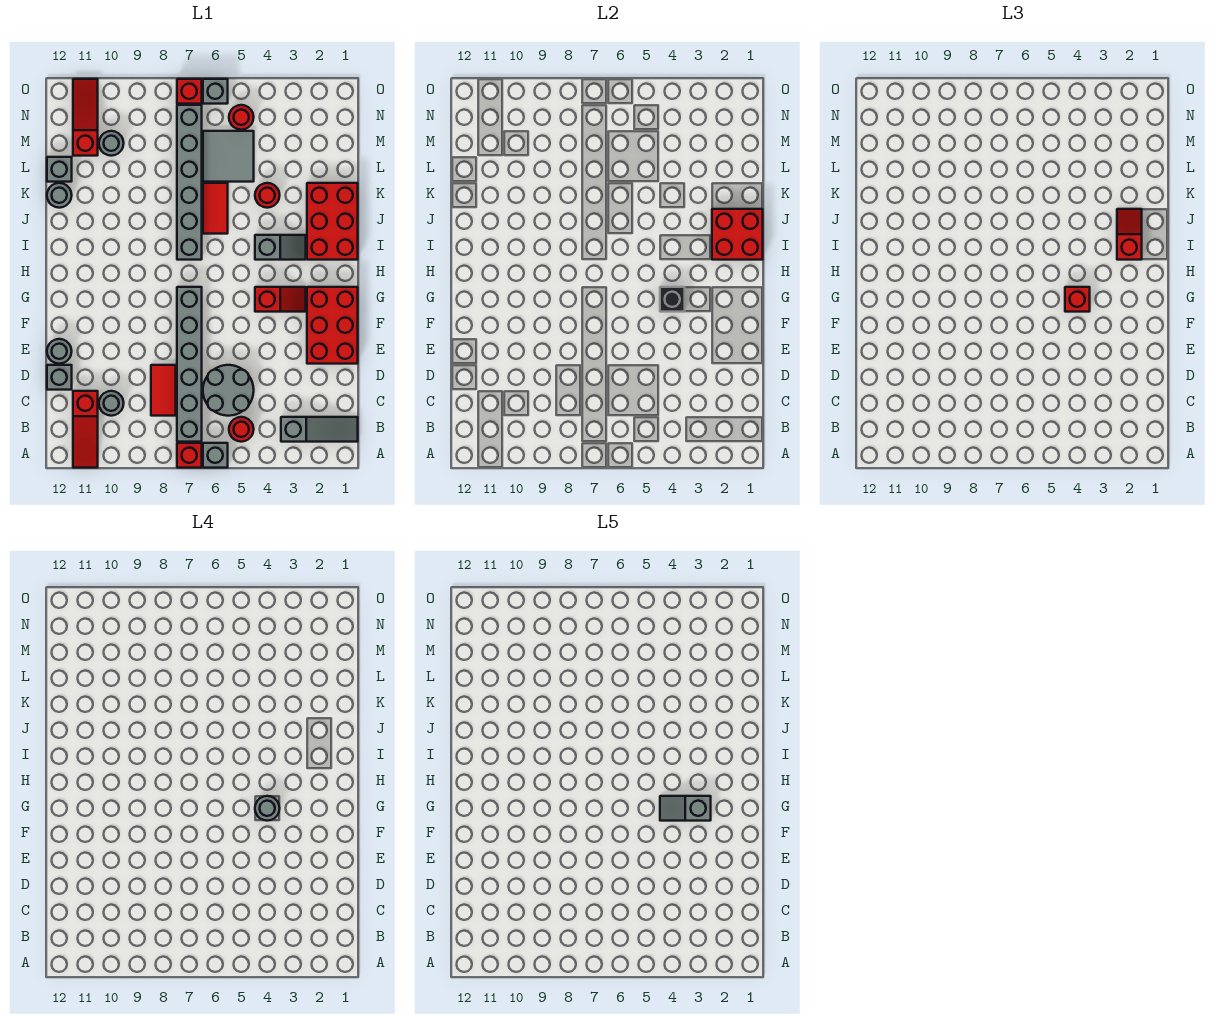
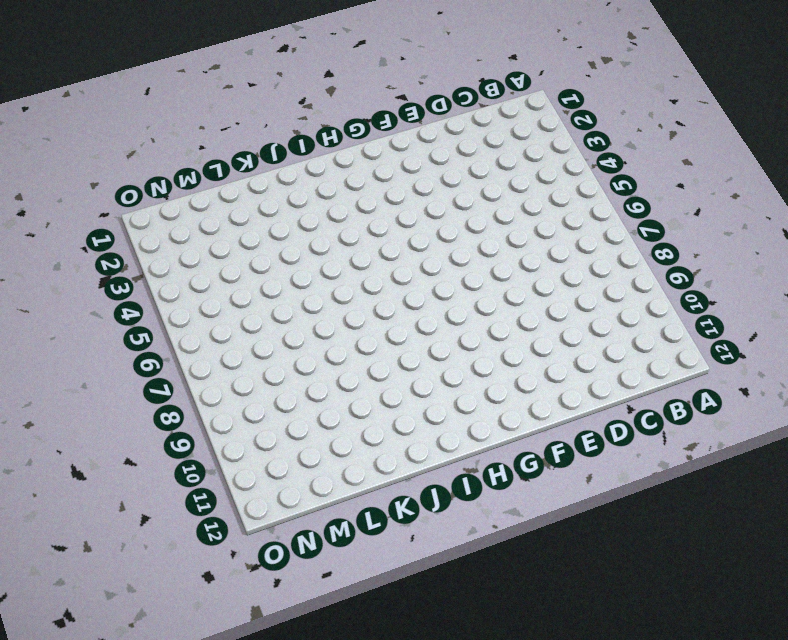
none -> grey brick A6 level 1
none -> red brick A7 level 1
none -> red slope A11:C11 level 1 top C
none -> grey slope B1:B3 level 1 top 3

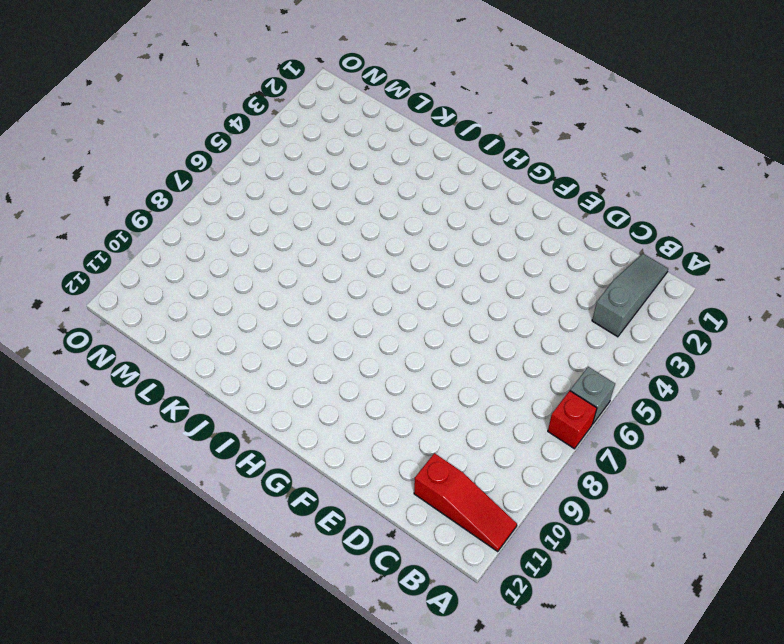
none -> red round brick B5 level 1
none -> grey brick B7:G7 level 1
none -> grey round brick C5:D6 level 1
none -> red tile C8:D8 level 1

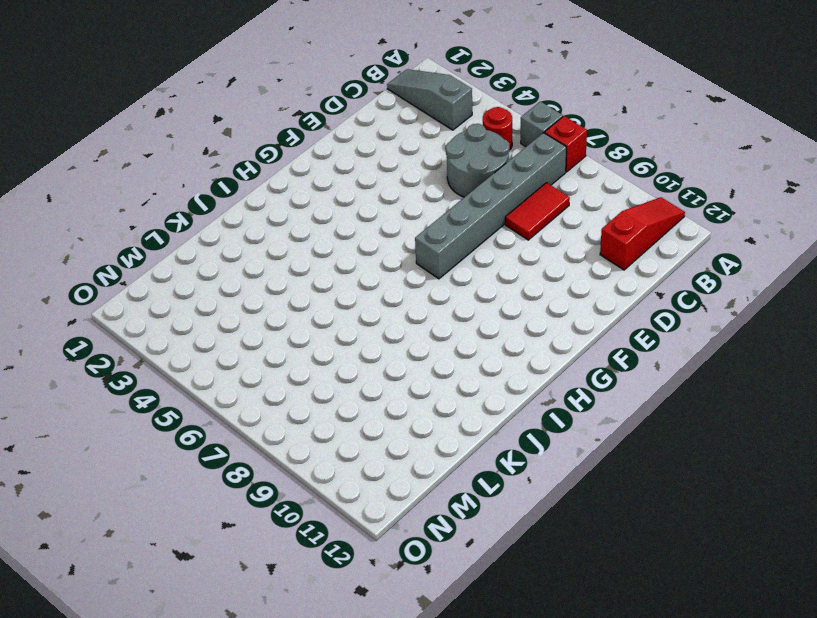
none -> grey round brick C10 level 1
none -> grey brick D12 level 1
none -> red brick E1:G2 level 1
none -> grey round brick E12 level 1

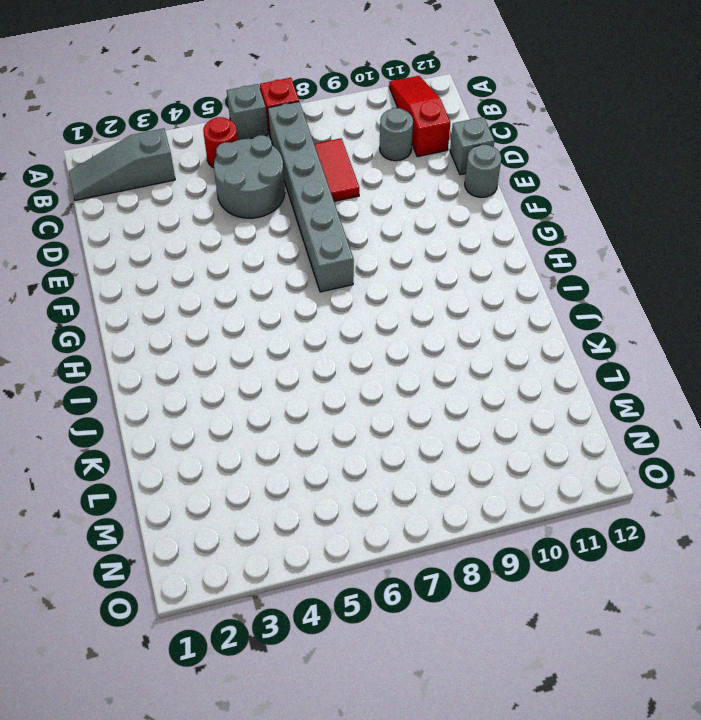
none -> red brick E1:G2 level 1
none -> red slope G3:G4 level 1 top 4
none -> red brick I1:K2 level 1
none -> grey slope I3:I4 level 1 top 4

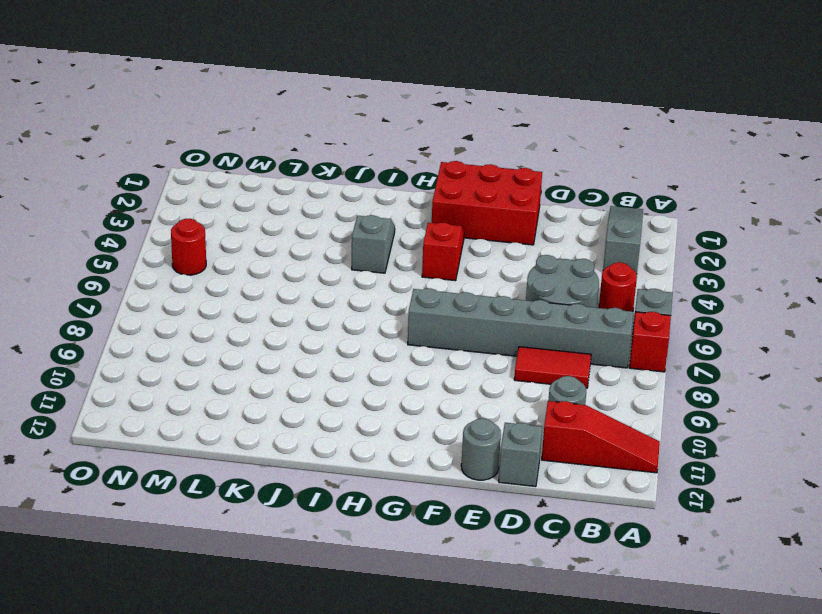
none -> red brick I1:K2 level 1
none -> grey brick I7:N7 level 1
none -> red tile J6:K6 level 1
none -> red round brick K4 level 1

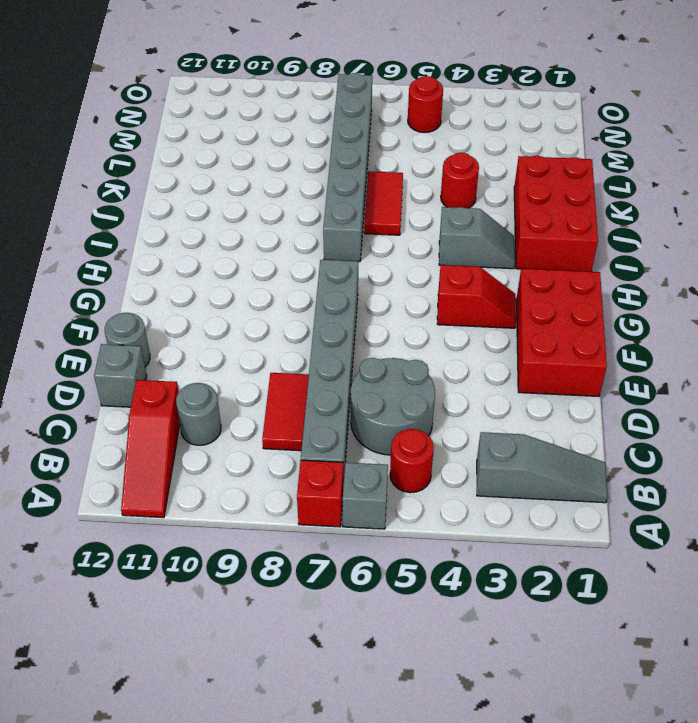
none -> grey round brick K12 level 1
none -> grey tile L5:M6 level 1
none -> grey brick L12 level 1
none -> grey round brick M10 level 1

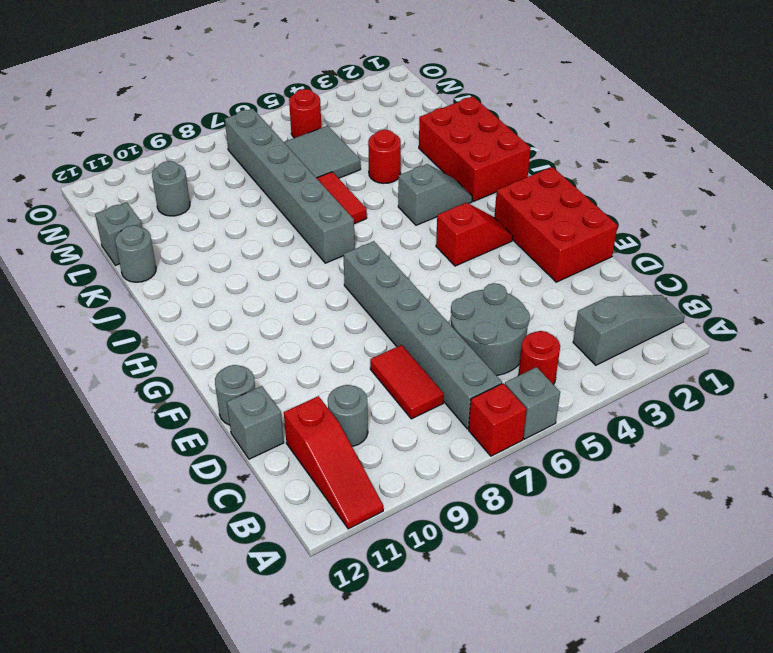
none -> red slope M11:O11 level 1 top M
none -> grey brick O6 level 1
none -> red brick O7 level 1
none -> black brick G4 level 2

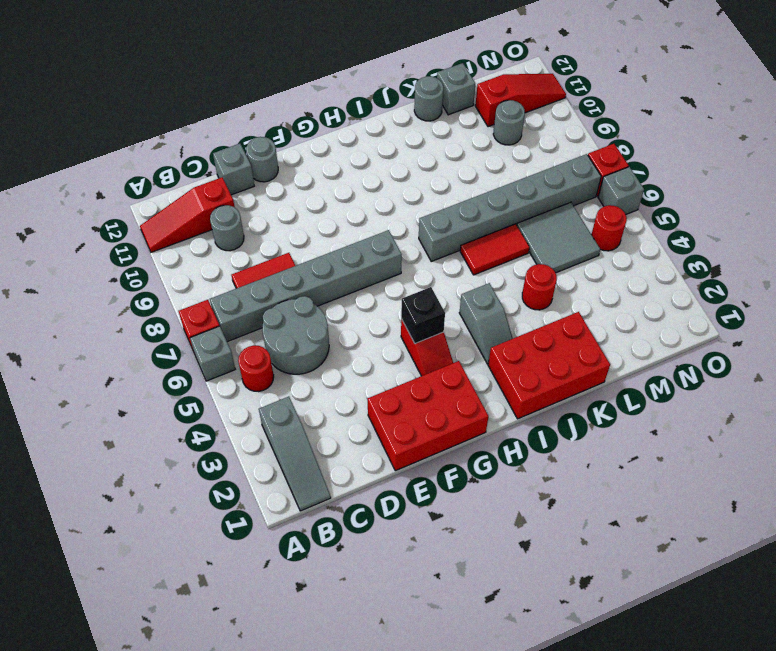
none -> red brick I1:J2 level 2
none -> red brick G4 level 3
none -> red slope I2:J2 level 3 top I
none -> grey round brick G4 level 4

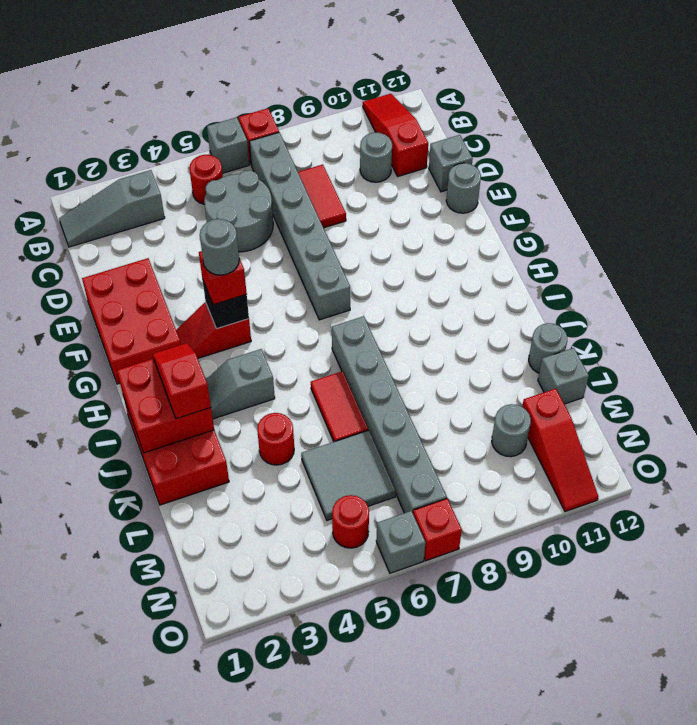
red slope I2:J2 level 3 top J -> red slope I2:J2 level 3 top I
none -> grey slope G3:G4 level 5 top 3

